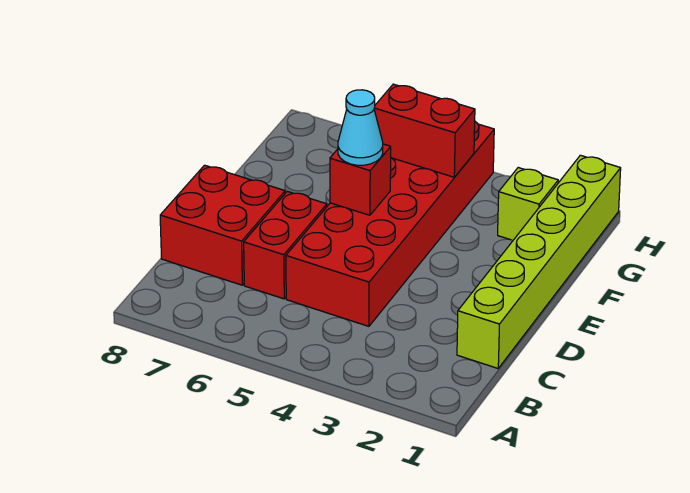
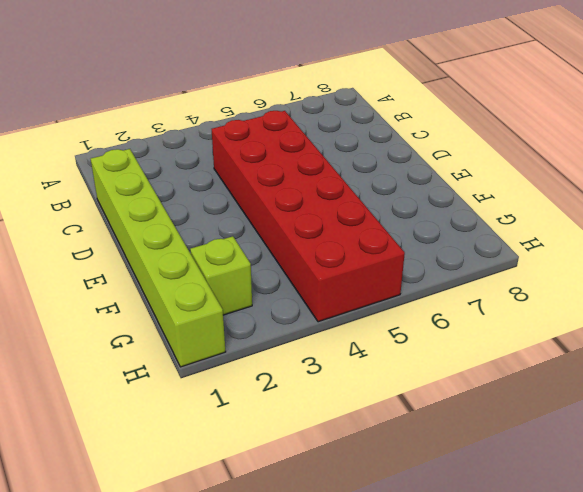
none -> red brick C6:D6 level 1
none -> red brick C7:D8 level 1

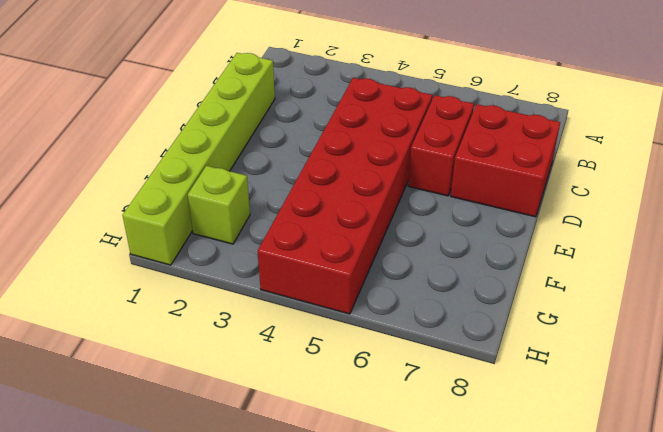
none -> red brick E5 level 2
none -> red brick G4:G5 level 2

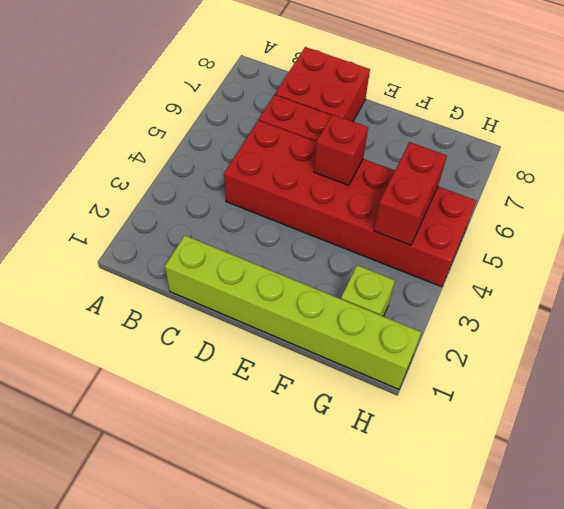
none -> cyan cone E5 level 3

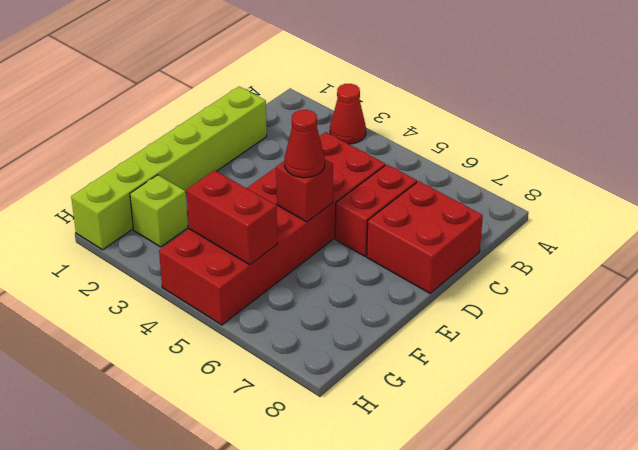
red cone A3 level 1 -> none
red cone E5 level 3 -> cyan cone E5 level 3

